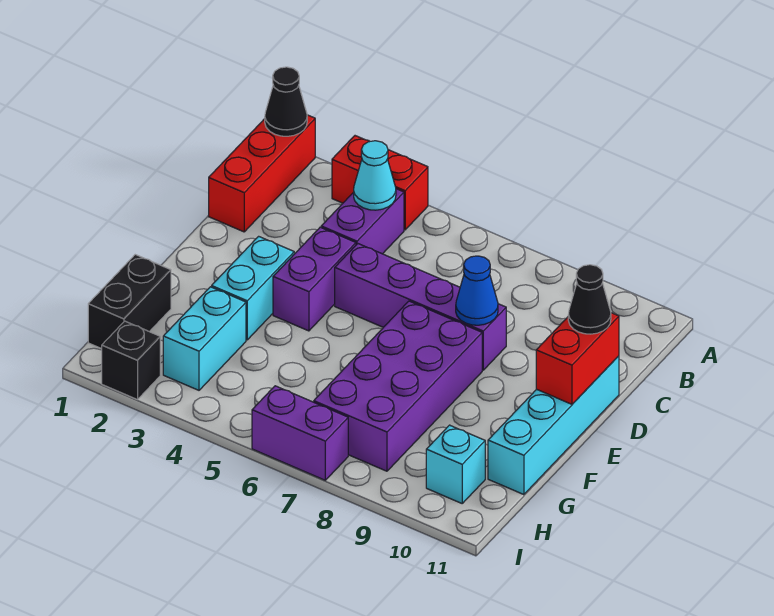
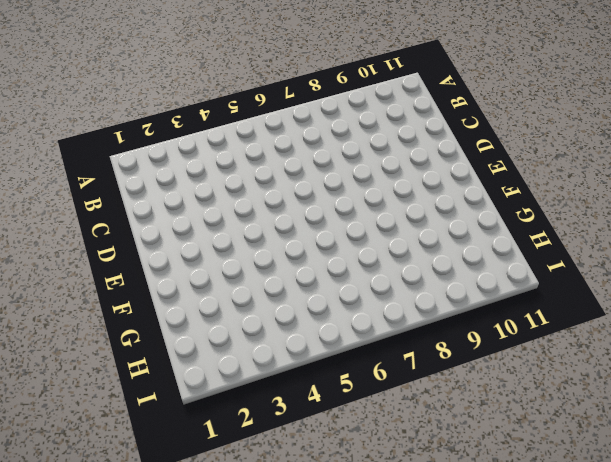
none -> red brick A1:C1 level 1
none -> red brick A3:A4 level 1
none -> purple brick B4:C4 level 1

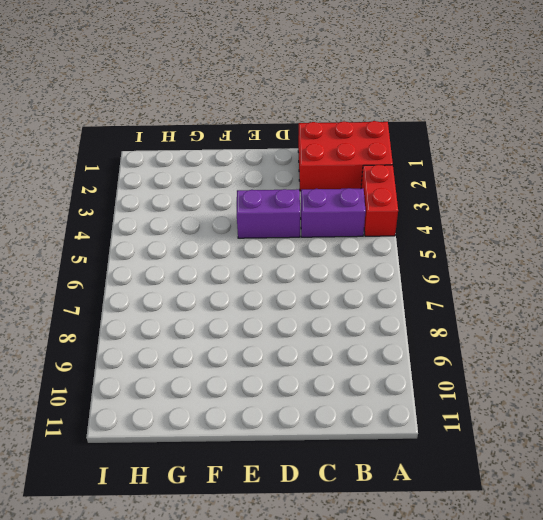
red brick A1:C2 level 1 -> red brick A1:C1 level 1
none -> purple brick D5:D8 level 1
none -> cyan brick D11:G11 level 1
none -> cyan brick E3:F3 level 1

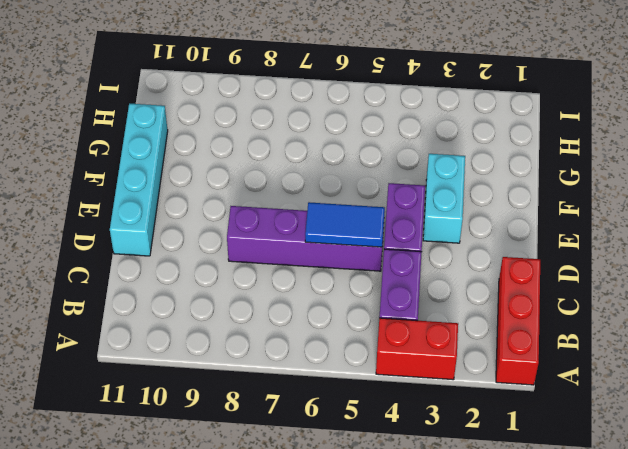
blue tile D5:D6 level 2 -> none
none -> purple brick E7:H8 level 1
none -> black brick G1:H1 level 1
none -> cyan brick G3:H3 level 1

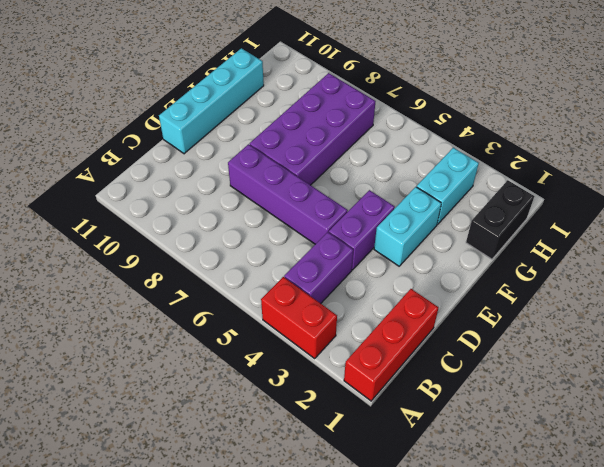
none -> cyan brick H10 level 1
none -> black brick I2 level 1
none -> purple brick I6:I7 level 1

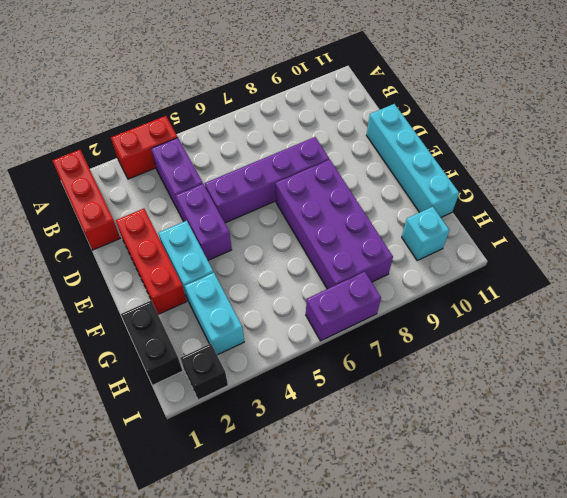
red brick D2:F2 level 1 -> none
none -> black cone A1 level 2
none -> cyan cone B4 level 2
none -> blue cone D8 level 2

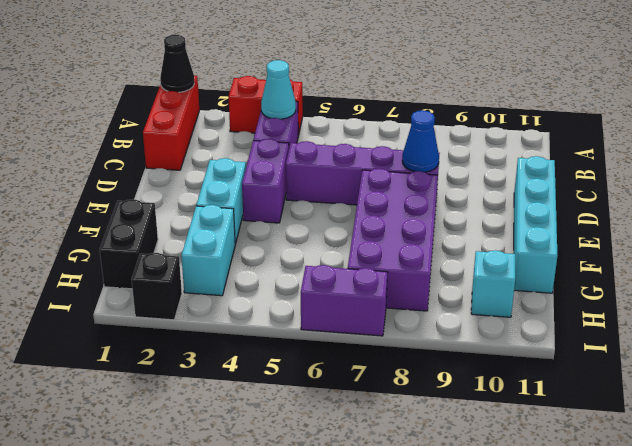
none -> red brick D11:E11 level 2
none -> black cone D11 level 3

